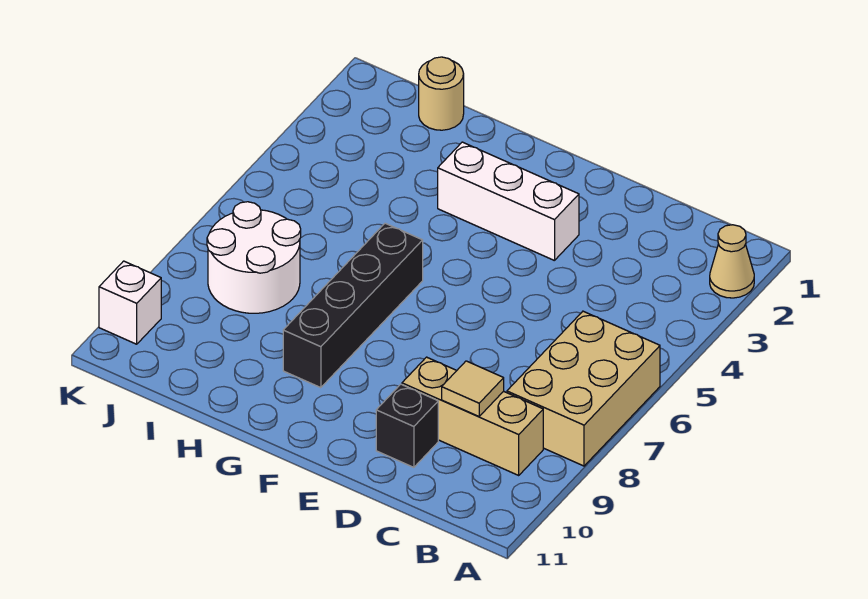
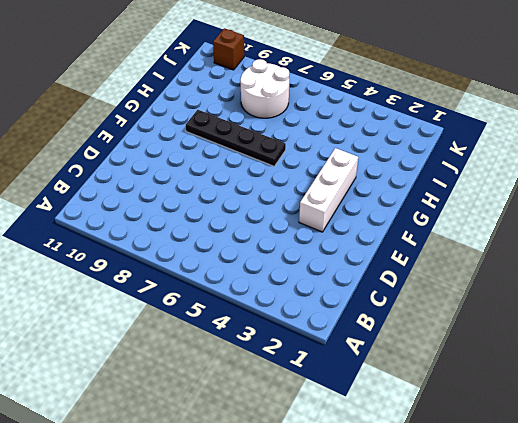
black plate G6:G9 level 1 -> black brick G6:G9 level 1
brown brick K10 level 1 -> white brick K10 level 1
none -> tan cone A2 level 1
none -> tan brick A6:B8 level 1

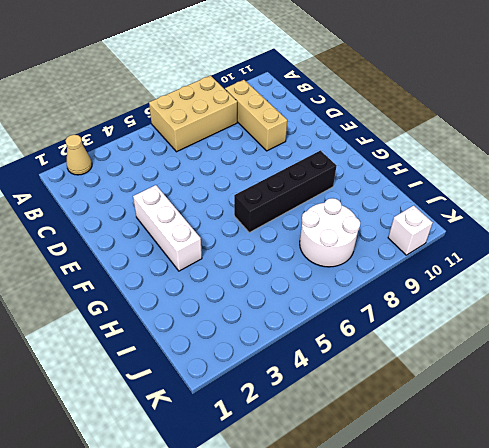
none -> black brick D10 level 1
none -> tan round brick I1 level 1

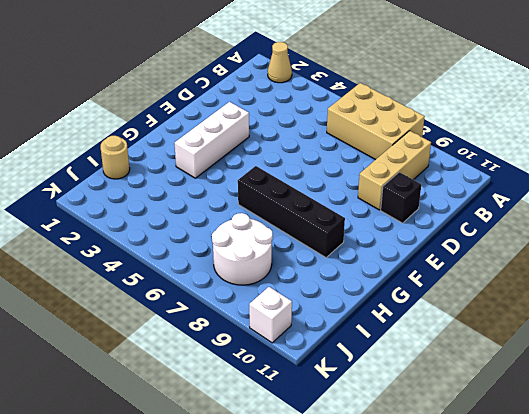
none -> tan tile C9 level 2

